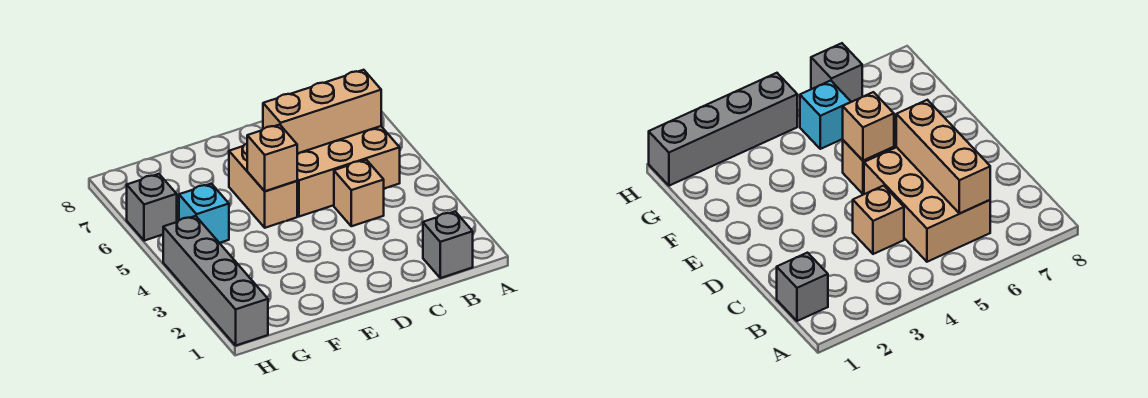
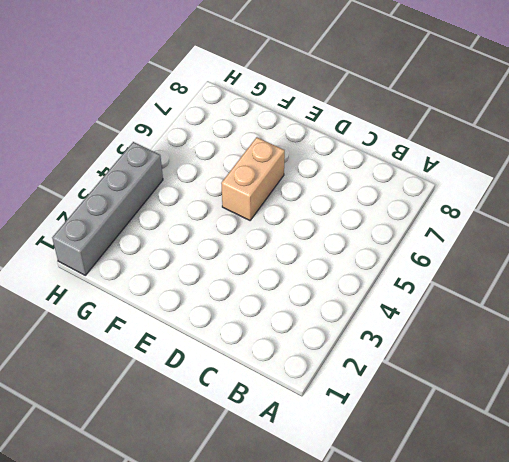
none -> grey brick B1 level 1
none -> tan brick B5:D6 level 1

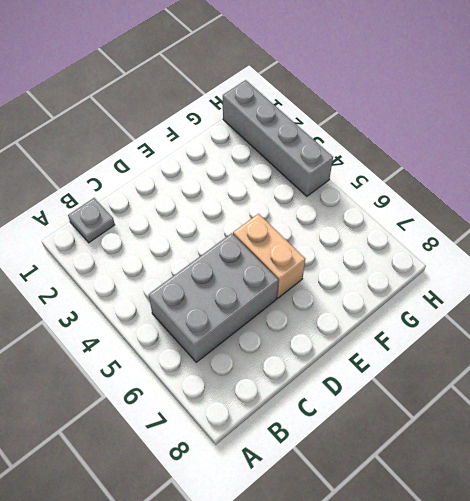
grey plate B1 level 1 -> grey brick B1 level 1
grey brick B5:D6 level 1 -> tan brick B5:D6 level 1
none -> tan brick C4 level 1
none -> cyan brick G5 level 1

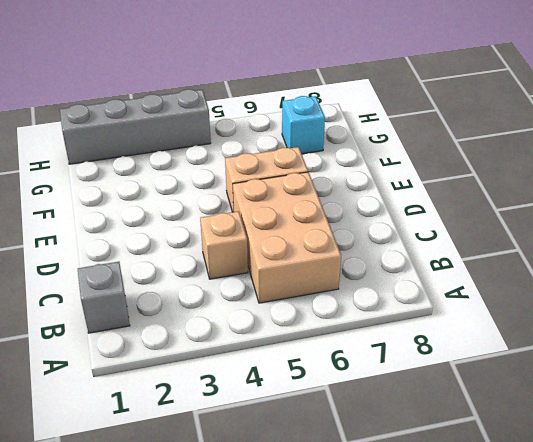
cyan brick G7 level 1 -> cyan brick G5 level 1
none -> grey brick H6 level 1
none -> tan brick B6:D6 level 2

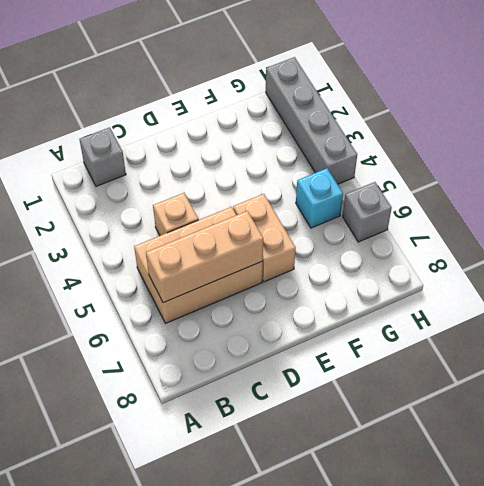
none -> tan brick E5 level 2

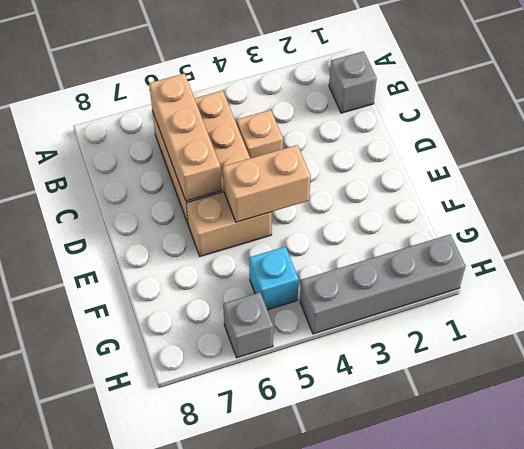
tan brick E4:E5 level 2 -> tan brick E5 level 2

